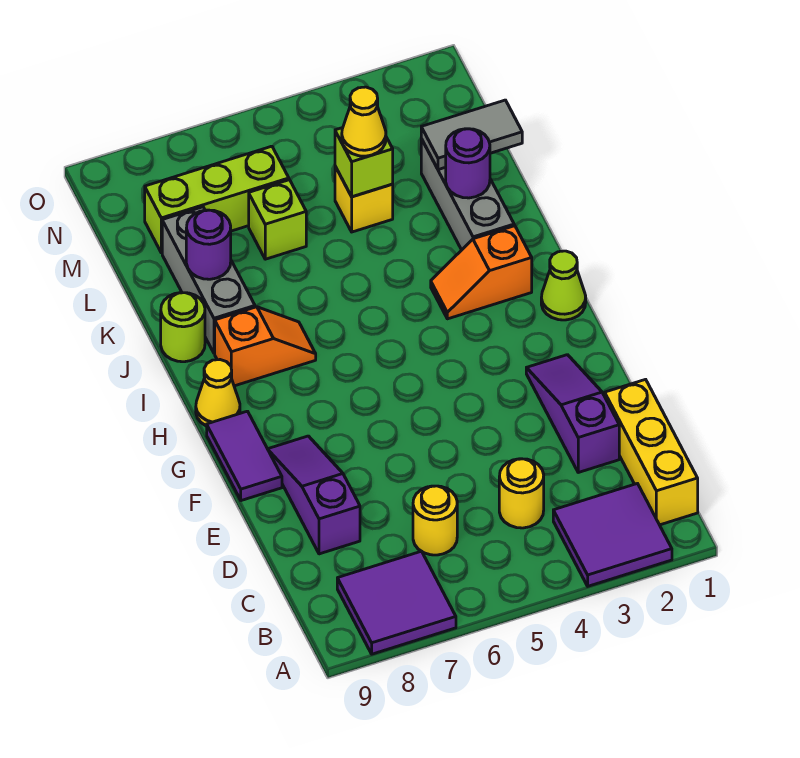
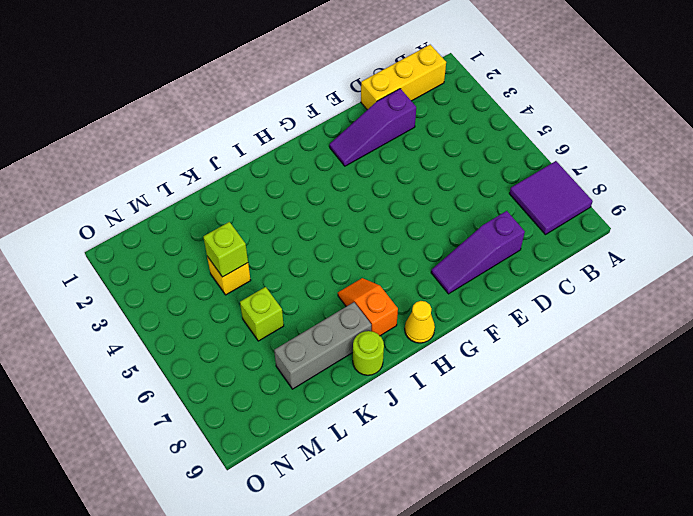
none -> purple tile A2:B3 level 1
none -> yellow round brick C4 level 1
none -> yellow round brick C6 level 1

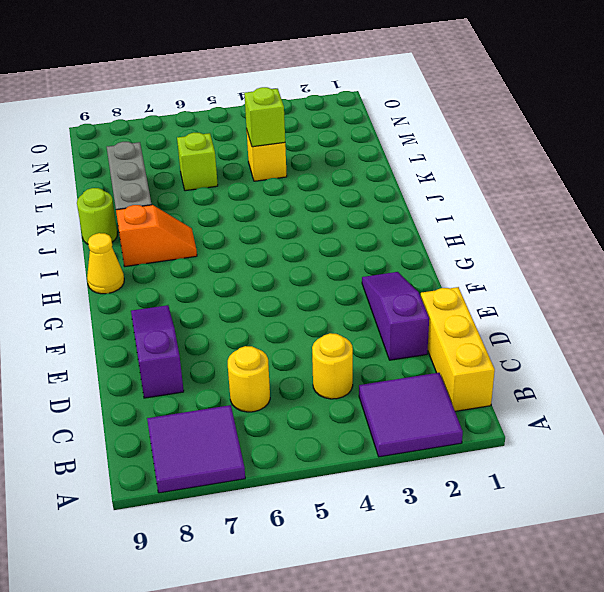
none -> purple tile F9:G9 level 1
none -> lime cone H1 level 1
none -> orange slope I2:I3 level 1 top 2

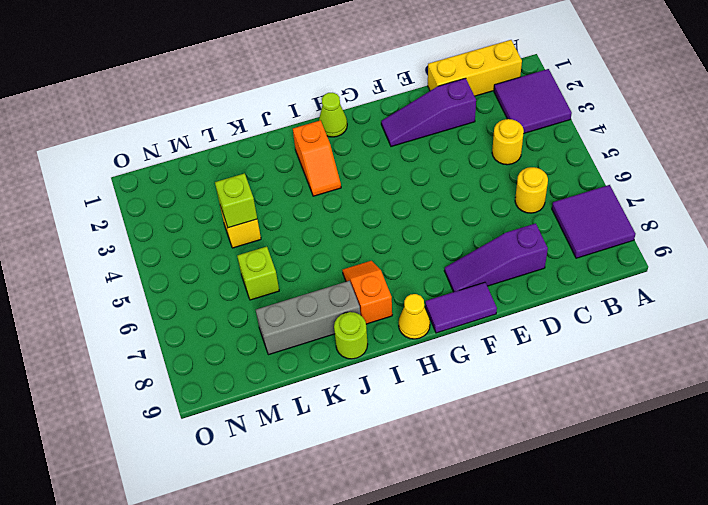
none -> grey brick J2:L2 level 1
none -> lime brick M6:M8 level 1
none -> purple round brick K2 level 2

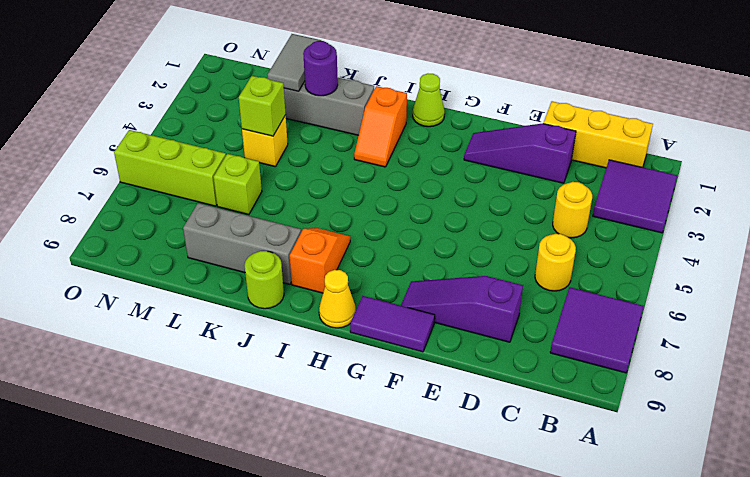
lime brick M6:O6 level 1 -> lime brick M6:M8 level 1
none -> purple round brick K8 level 2
none -> yellow cone L4 level 3

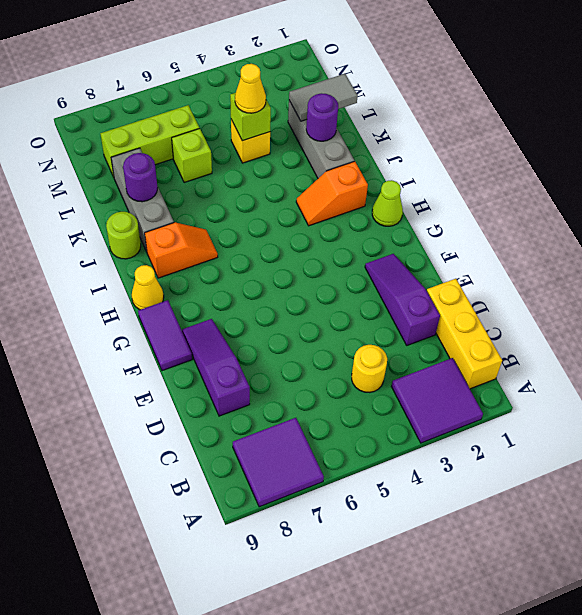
none -> yellow round brick C6 level 1

